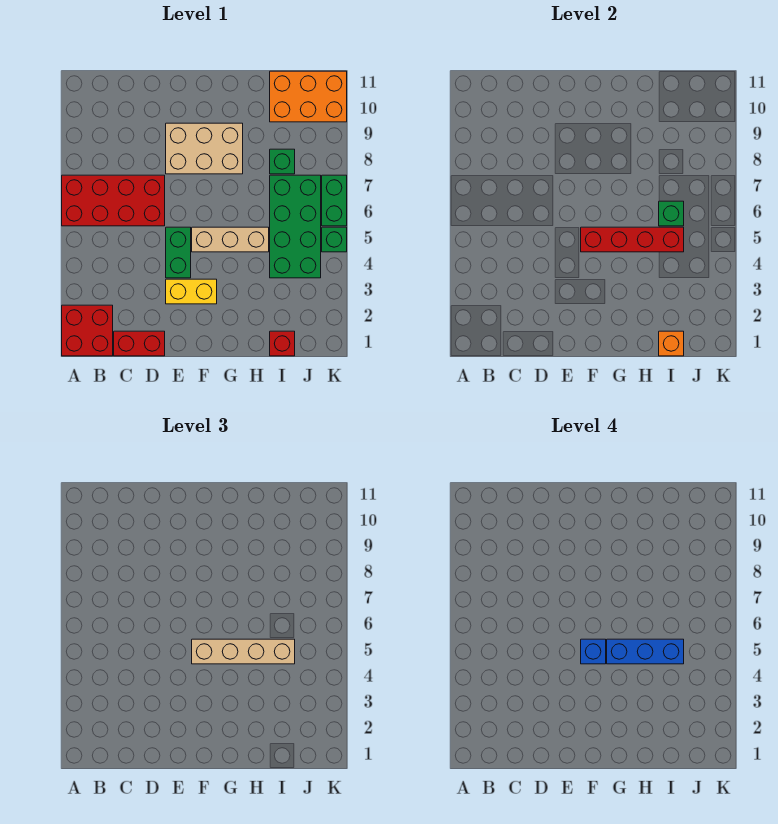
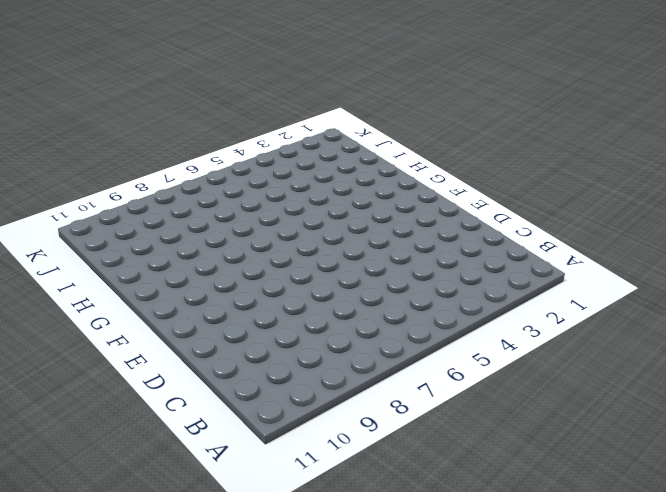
none -> red brick A1:B2 level 1
none -> red brick A6:D7 level 1
none -> red brick C1:D1 level 1

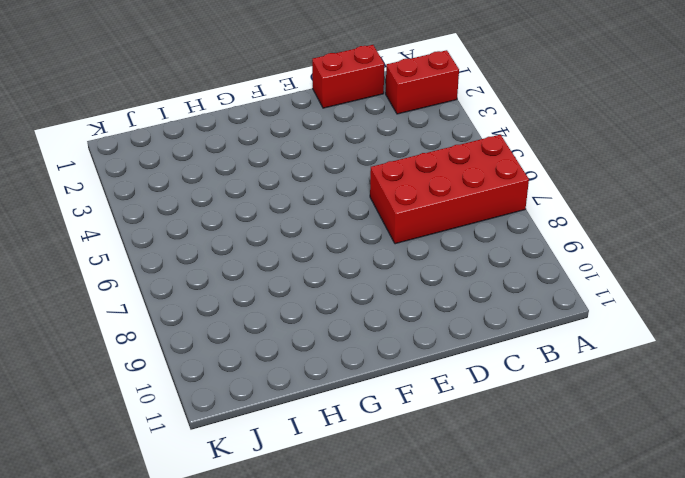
red brick A2:B2 level 1 -> red brick A1:B2 level 1
none -> yellow brick E3:F3 level 1
none -> green brick E4:E5 level 1
none -> tan brick E8:G9 level 1

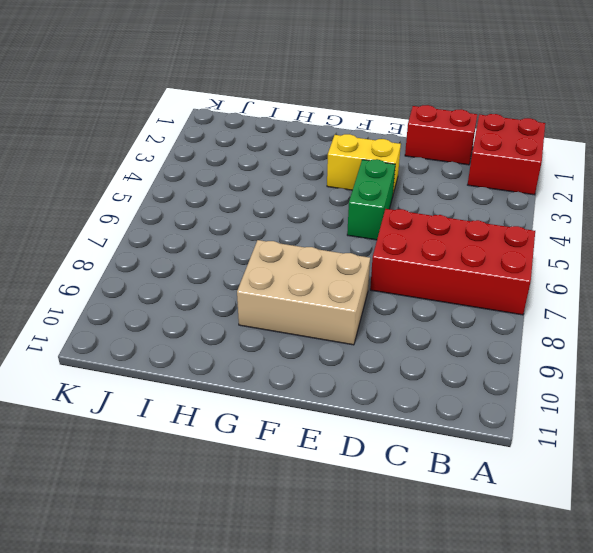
none -> tan brick F5:H5 level 1
none -> red brick I1 level 1
none -> green brick I4:J7 level 1

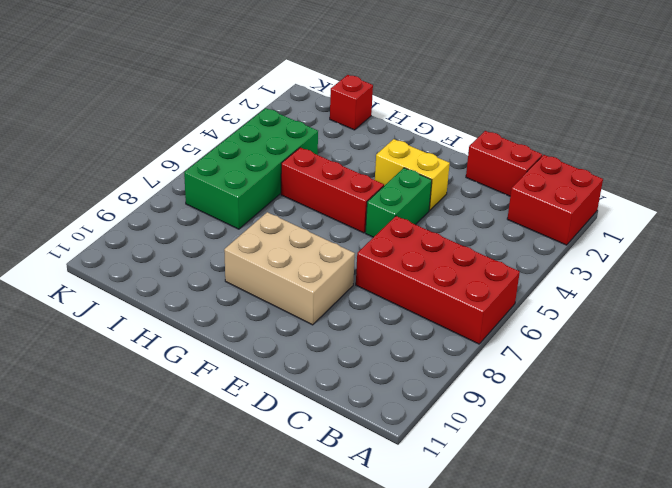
red brick F5:H5 level 1 -> tan brick F5:H5 level 1
none -> green brick I8 level 1
none -> orange brick I10:K11 level 1
none -> green brick K5 level 1

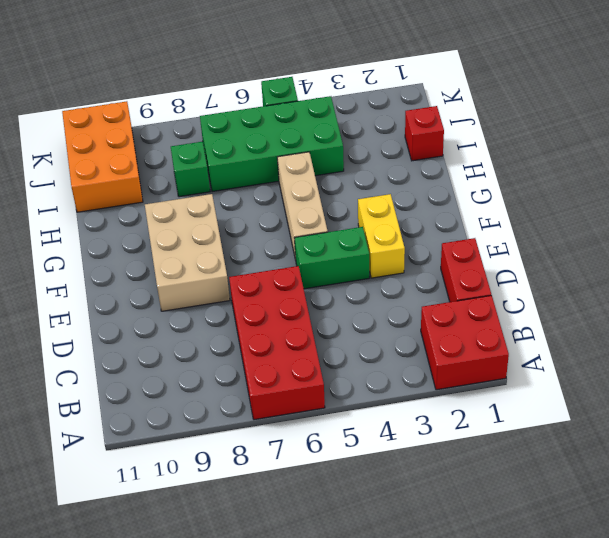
none -> green brick K6:K7 level 1
none -> red brick F5:I5 level 2
none -> orange brick I1 level 2

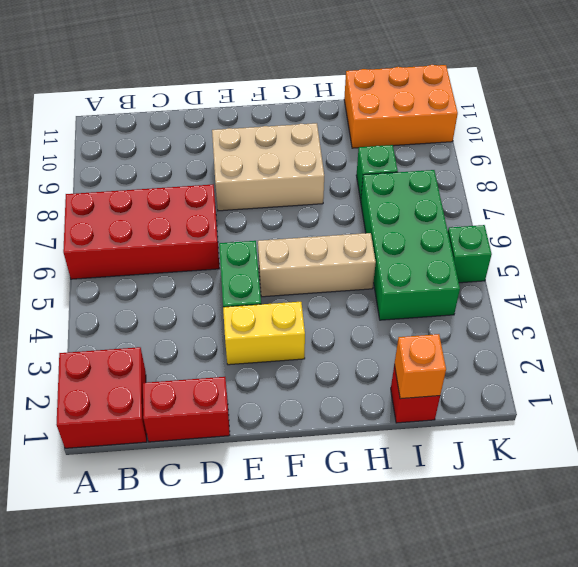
none -> green brick K6:K7 level 1
none -> red brick F5:I5 level 2
none -> green brick I6 level 2

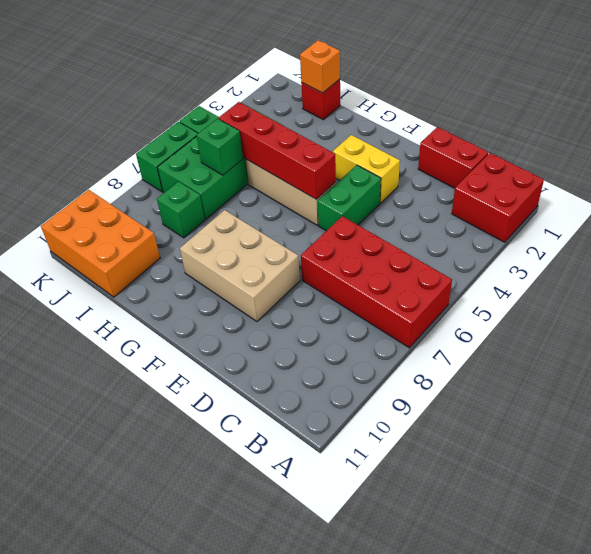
none -> tan brick F5:I5 level 3
none -> blue brick F5 level 4
none -> blue brick G5:I5 level 4

